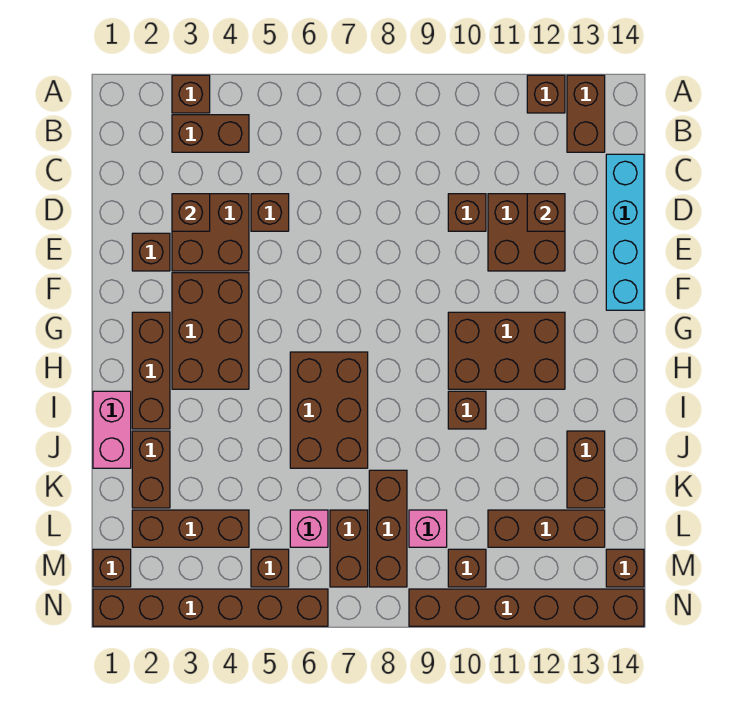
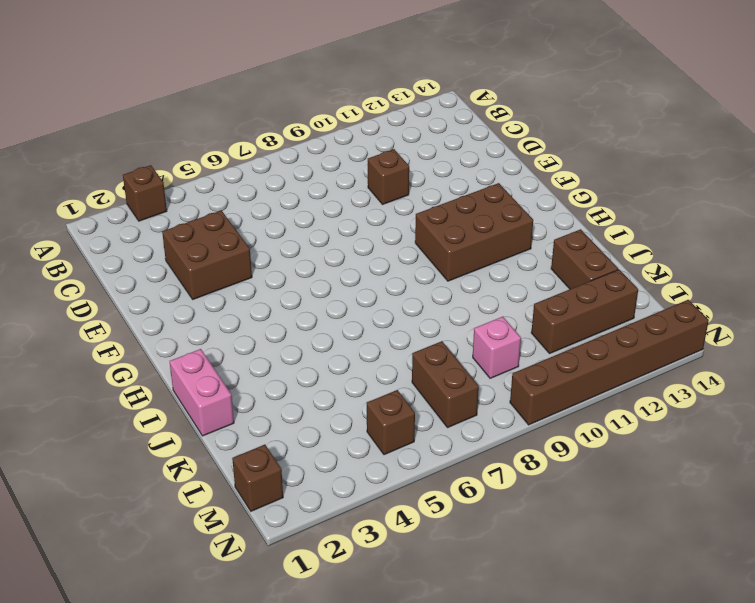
none -> brown brick A12 level 1
none -> brown brick A13:B13 level 1
none -> brown brick B3:B4 level 1
none -> cyan brick C14:F14 level 1

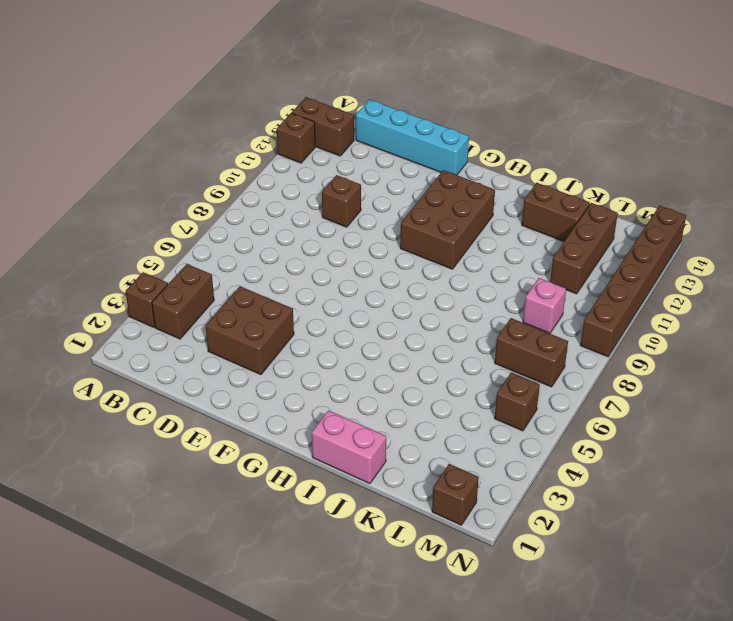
none -> brown brick D5 level 1
none -> brown brick D11:E12 level 1
none -> brown brick E2 level 1
none -> brown brick F3:H4 level 1

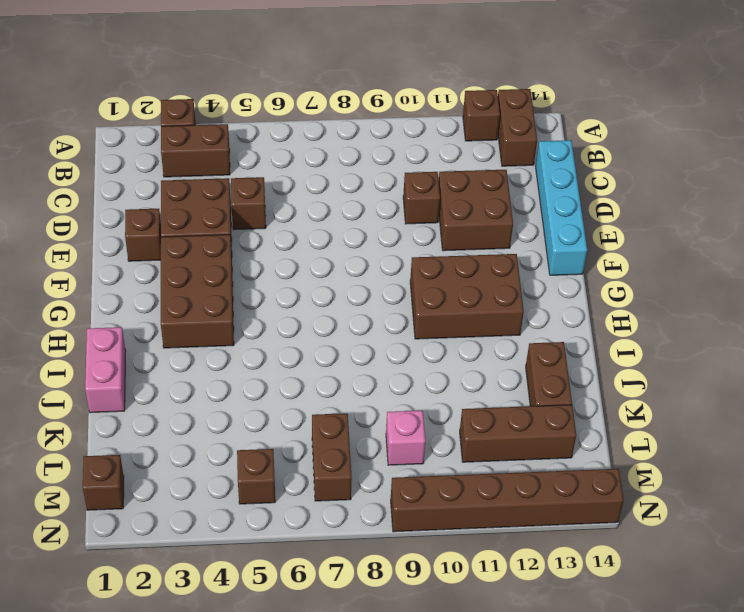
none -> brown brick G2:I2 level 1
none -> brown brick H6:J7 level 1
none -> brown brick I10 level 1
none -> brown brick J2:K2 level 1

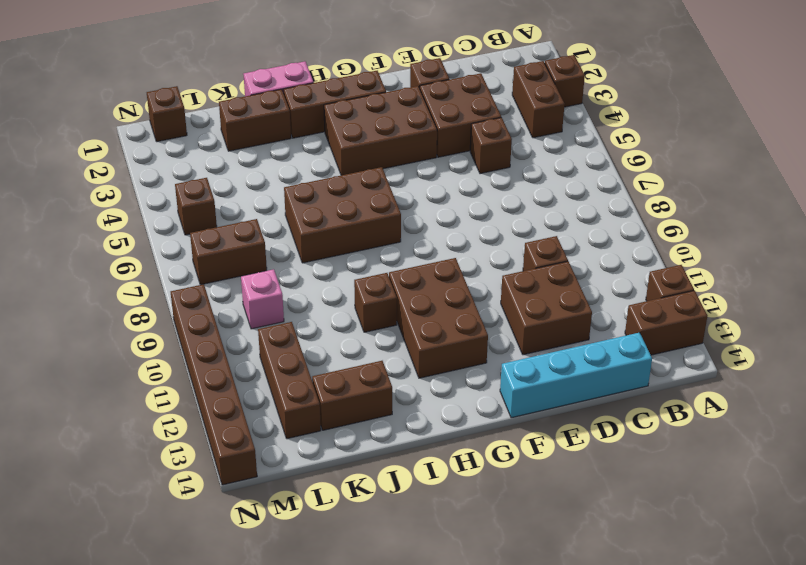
none -> brown brick K8:M8 level 1
none -> brown brick L2:L4 level 1
none -> pink brick L6 level 1
none -> brown brick M10 level 1

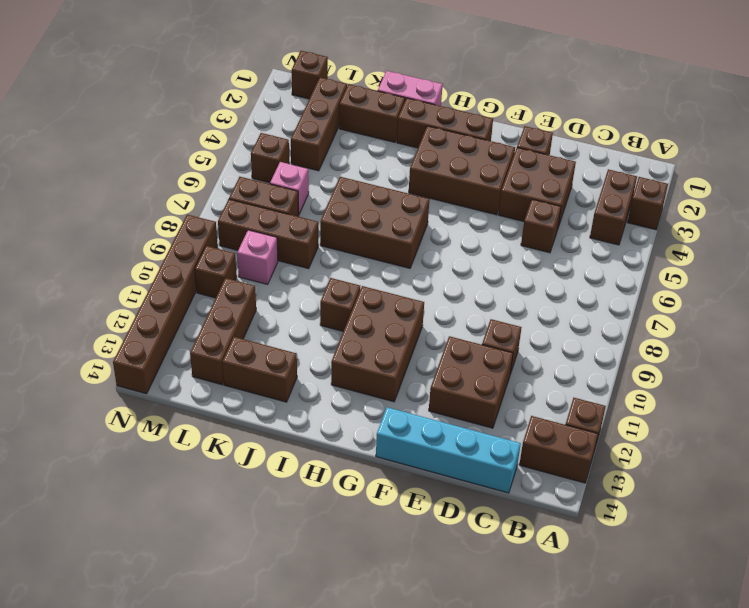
none -> brown brick M14 level 1
none -> brown brick N1:N6 level 1
none -> brown brick D3 level 2
none -> brown brick D12 level 2

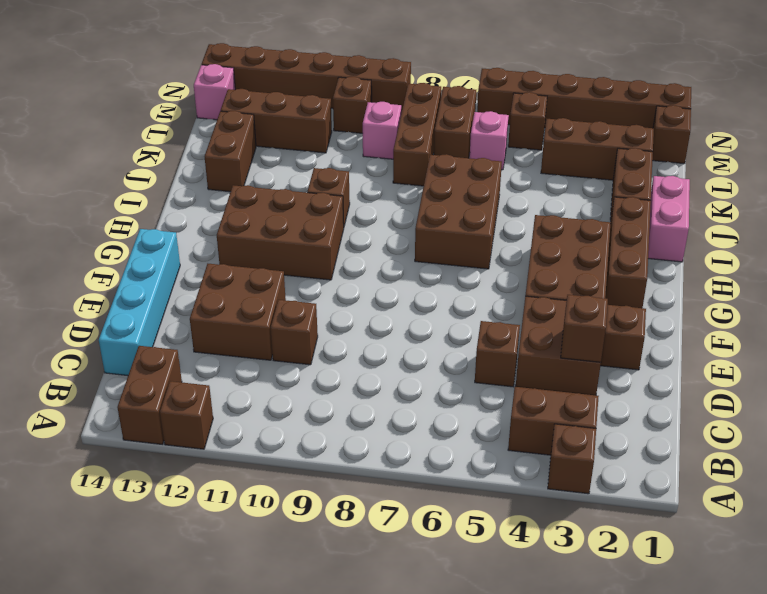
pink brick M14 level 1 -> brown brick M14 level 1
none -> brown brick D12 level 2

